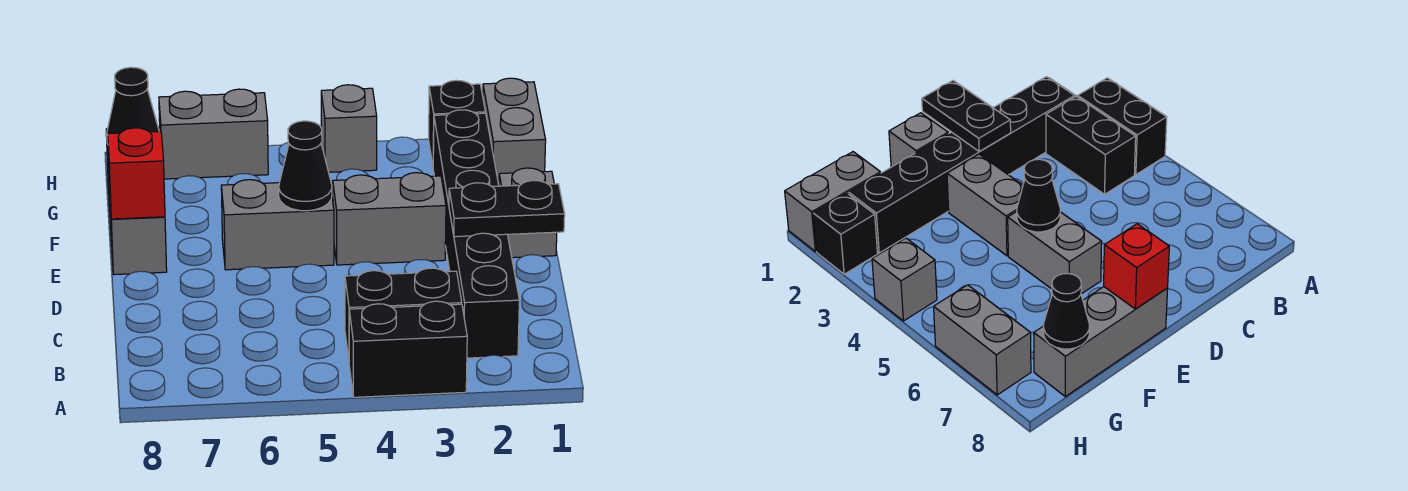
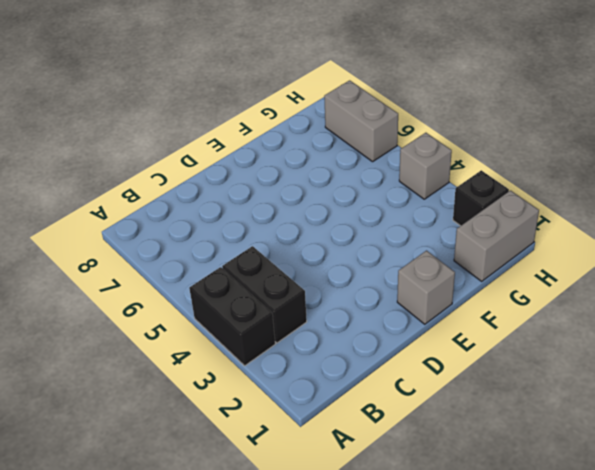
none -> black brick B2:G2 level 1
none -> grey brick E3:E4 level 1
none -> grey brick E5:E6 level 1

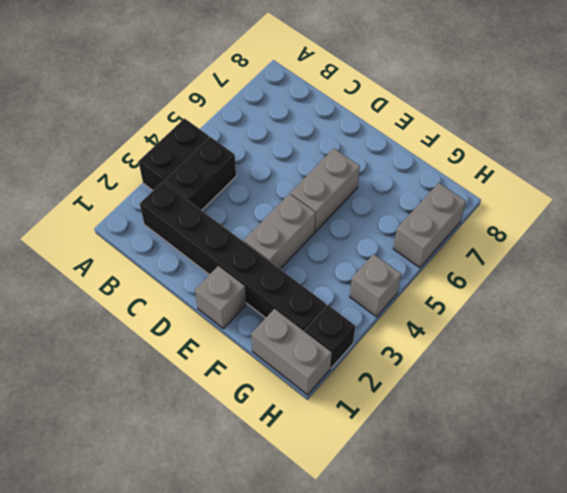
none -> grey brick E8:G8 level 1
none -> black plate D1:D2 level 2
none -> black cone E5 level 2

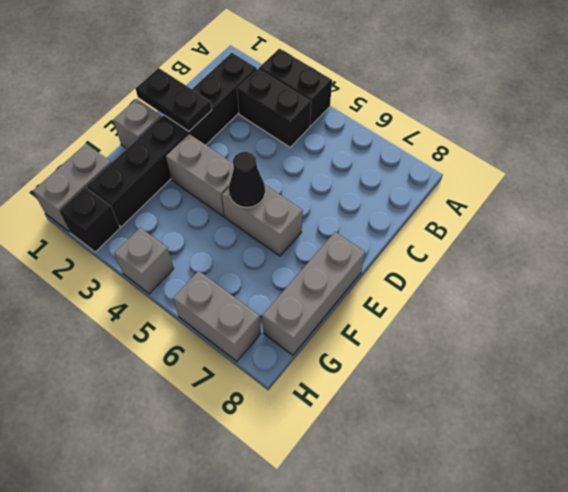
none -> red brick E8 level 2
none -> black cone G8 level 2

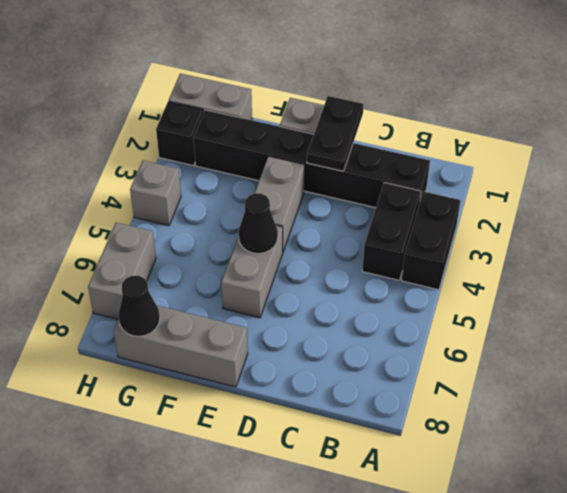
none -> red brick E8 level 2

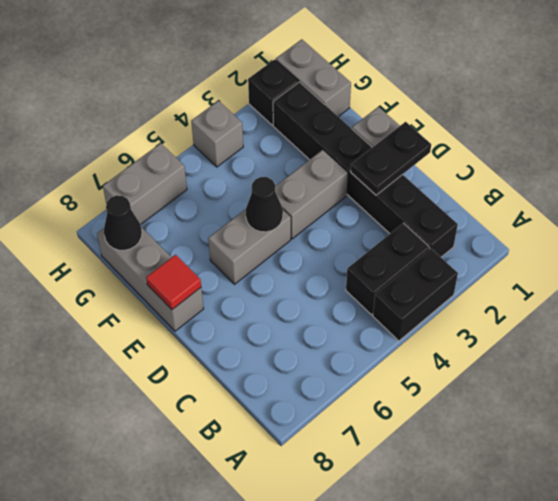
red tile E8 level 2 -> red brick E8 level 2

